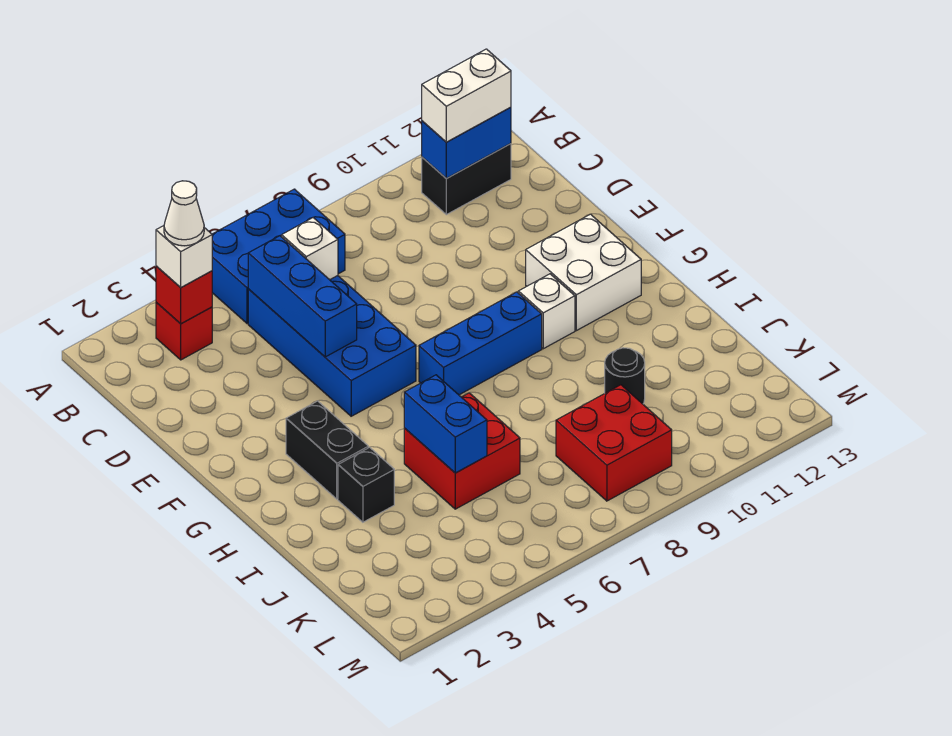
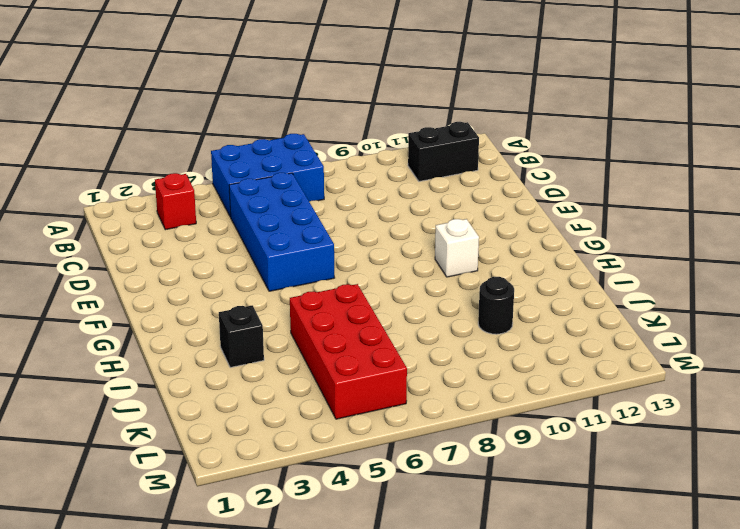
red brick I5:L6 level 1 -> red brick I5:J6 level 1
none -> white brick F11:G12 level 1
none -> black brick G3:H3 level 1
none -> blue brick G7:G9 level 1

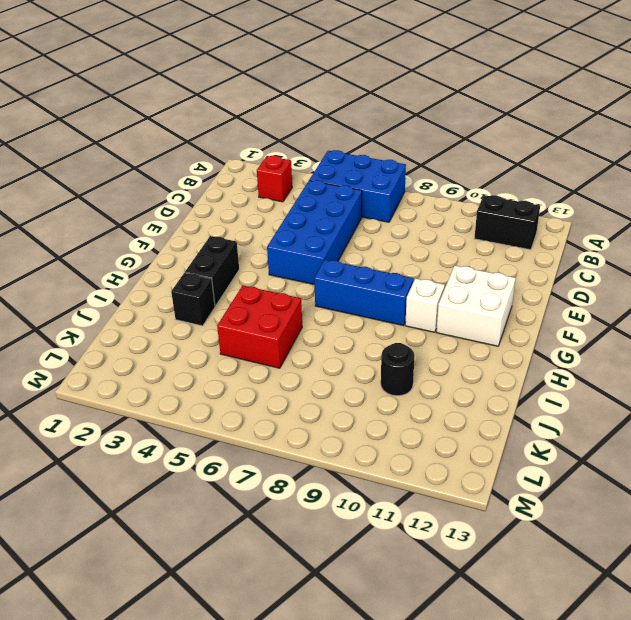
none -> red brick K8:L9 level 1
none -> red brick B3 level 2
none -> blue brick B11:B12 level 2

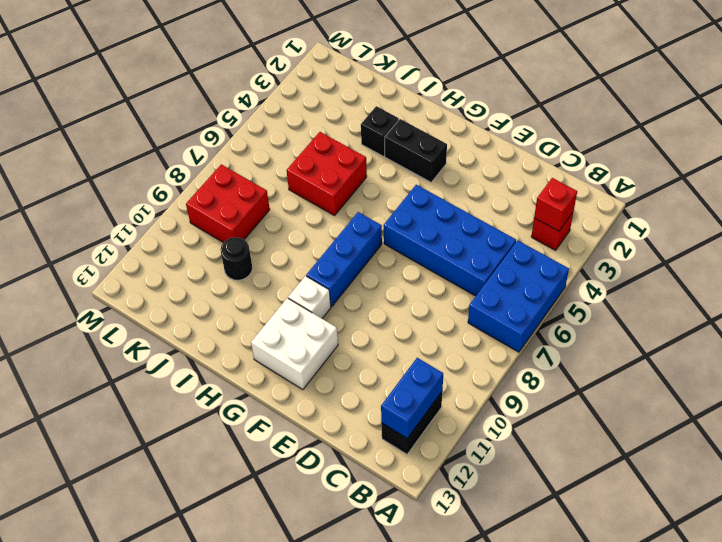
none -> blue brick C5:E5 level 2
none -> white brick C6 level 2
none -> blue brick I5:J5 level 2

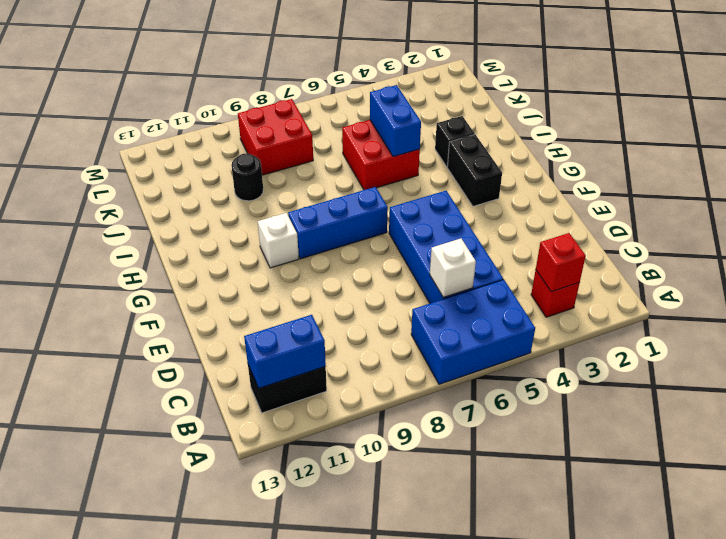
none -> white brick F11:G12 level 1
none -> blue brick C5:E5 level 2
none -> white brick B3 level 3

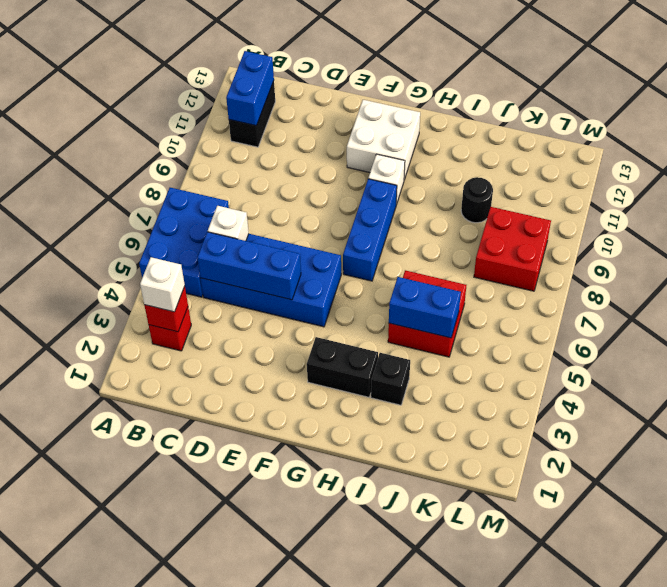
none -> white brick B11:B12 level 3
none -> white cone B3 level 4

